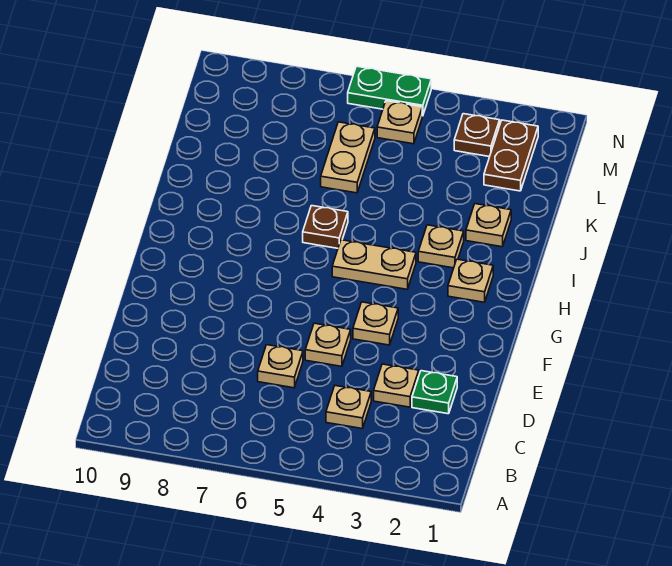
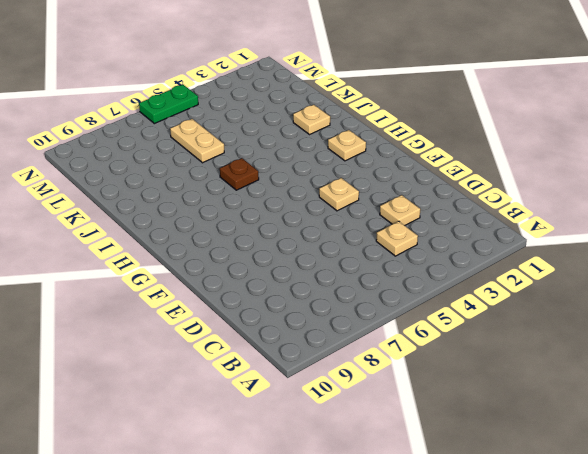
none -> green plate D2 level 1
none -> tan plate D6 level 1
none -> tan plate E5 level 1

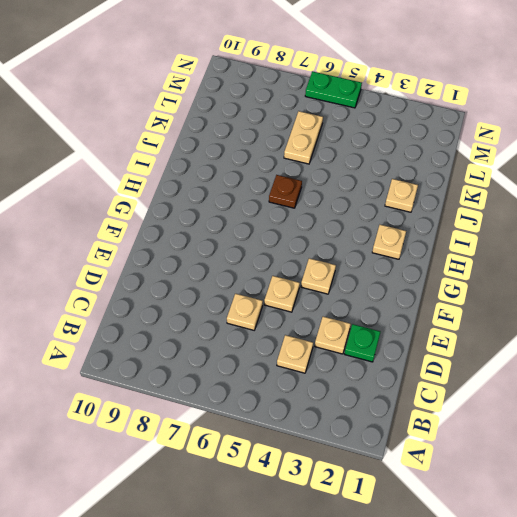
none -> tan plate H4:H5 level 1
none -> tan plate I3 level 1
none -> brown plate L2:M2 level 1

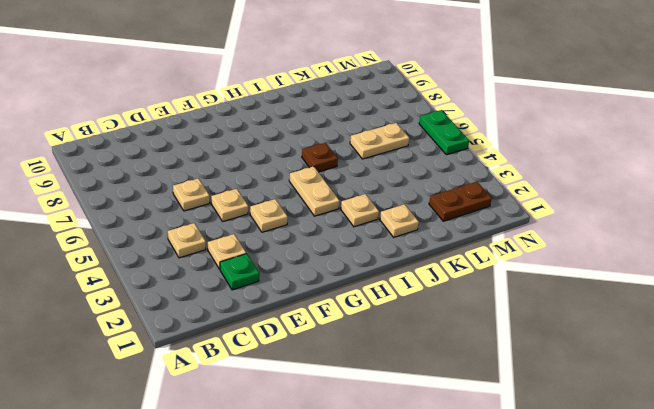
none -> tan plate H2 level 1
none -> brown plate M3 level 1
none -> tan plate M5 level 1

